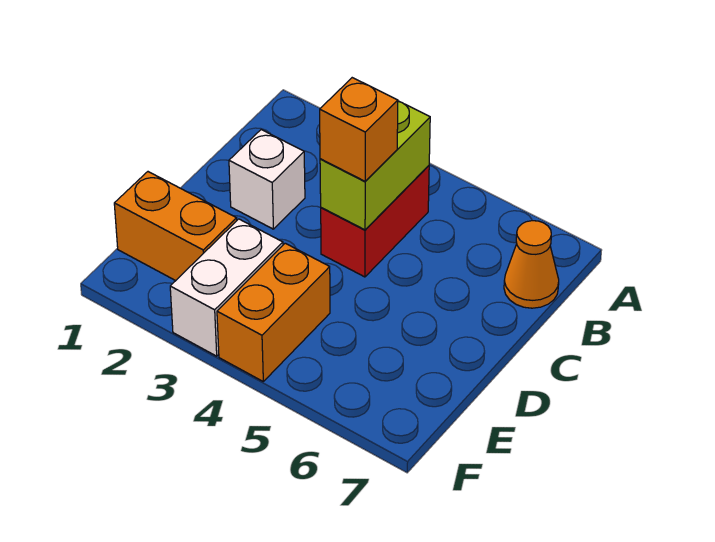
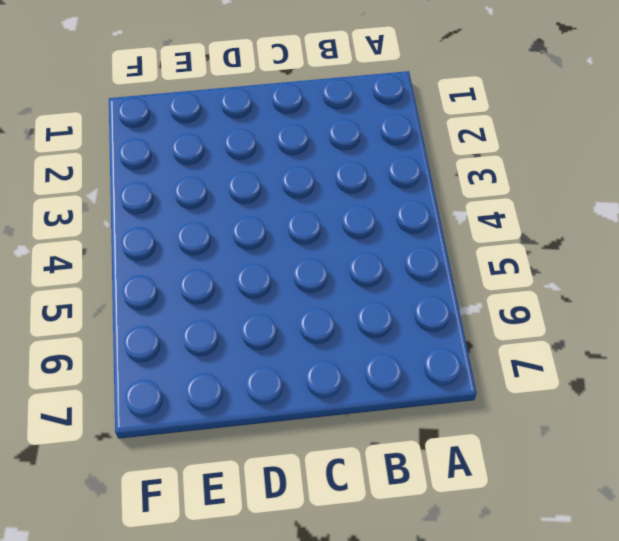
none -> red brick B4:C4 level 1
none -> orange cone B7 level 1

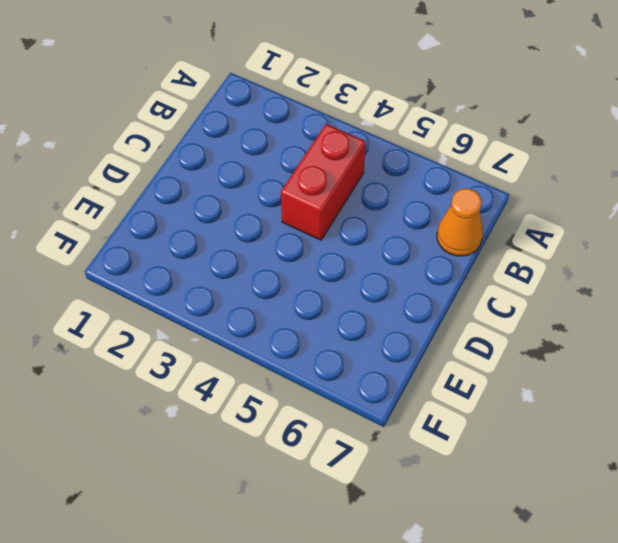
none -> white brick C2 level 1
none -> orange brick E1:E2 level 1

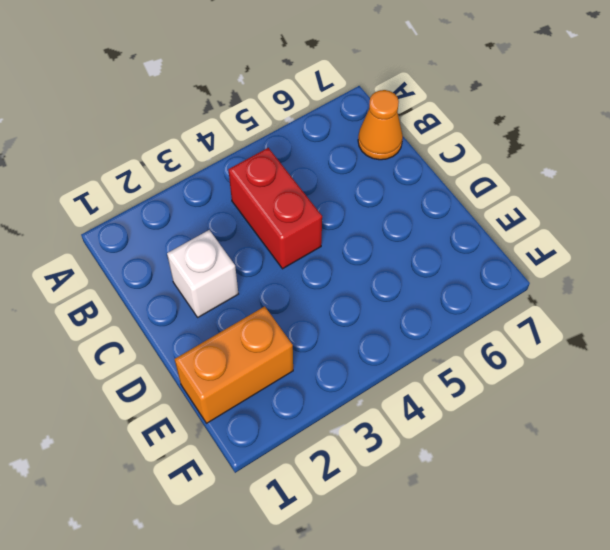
none -> white brick E3:F3 level 1
none -> orange brick E4:F4 level 1

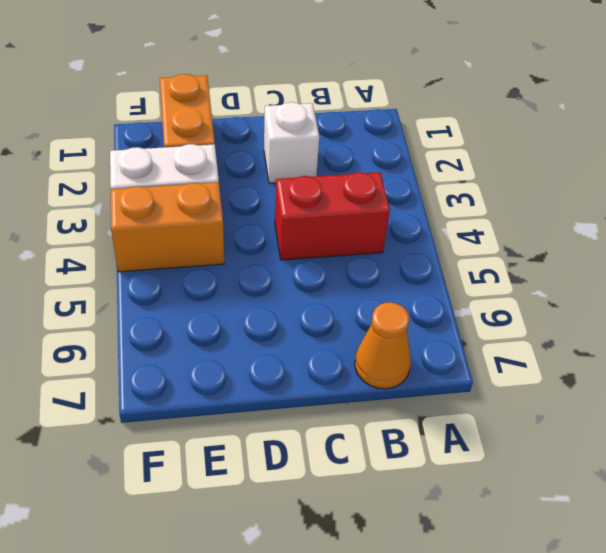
none -> lime brick B4:C4 level 2
none -> orange brick C4 level 3

